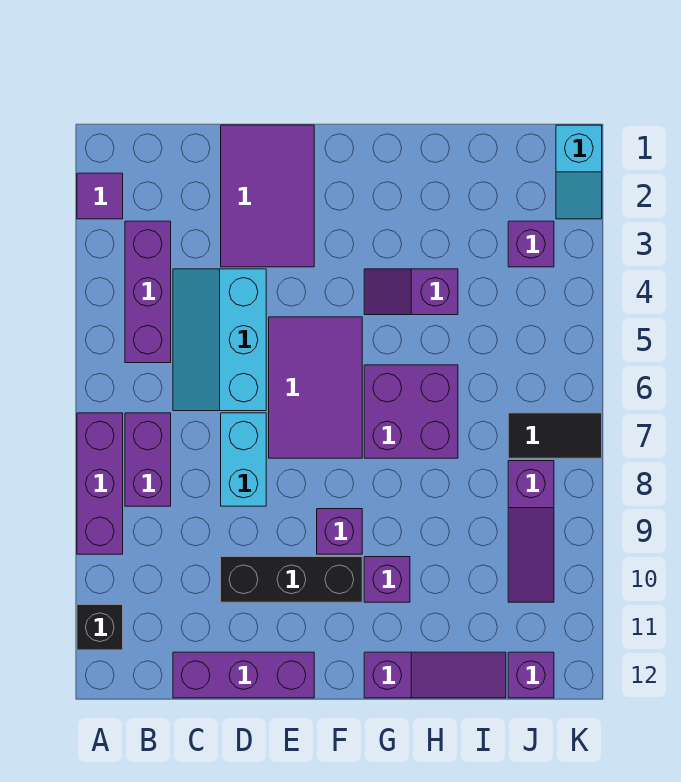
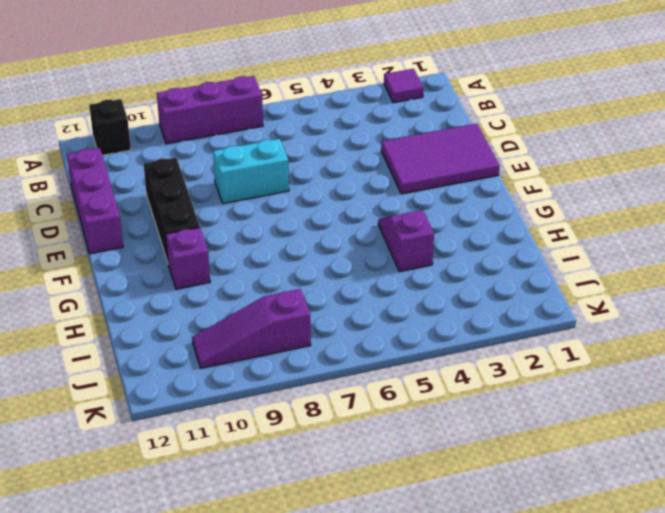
none -> purple brick B3:B5 level 1
none -> purple brick B7:B8 level 1
none -> cyan slope C4:D6 level 1 top D

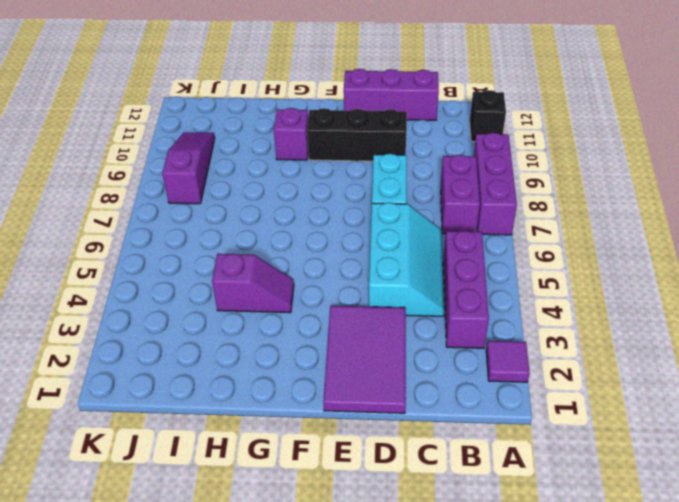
none -> purple tile E5:F7 level 1
none -> purple brick F9 level 1
none -> purple brick G6:H7 level 1

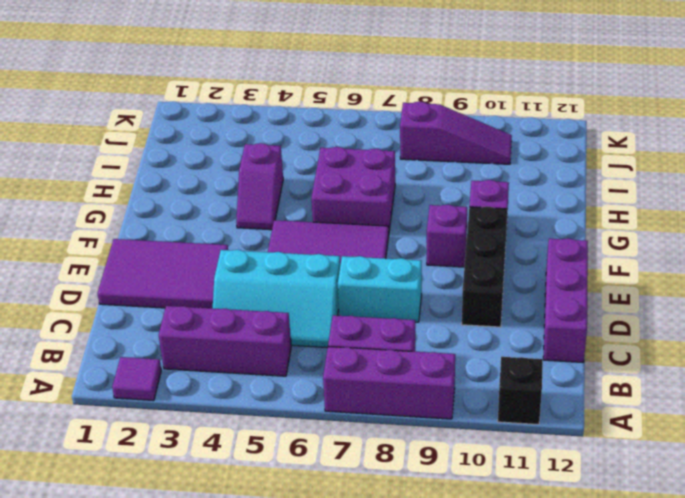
none -> purple slope G12:I12 level 1 top G
none -> purple brick J3 level 1
none -> black tile J7:K7 level 1

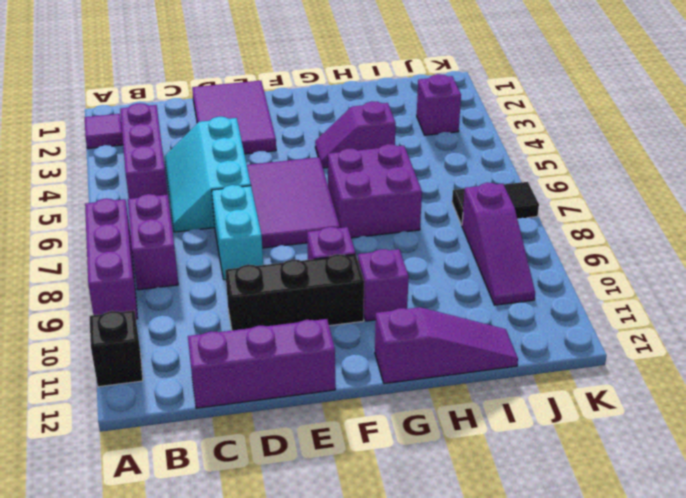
none -> purple brick J12 level 1
none -> cyan slope K1:K2 level 1 top 1

